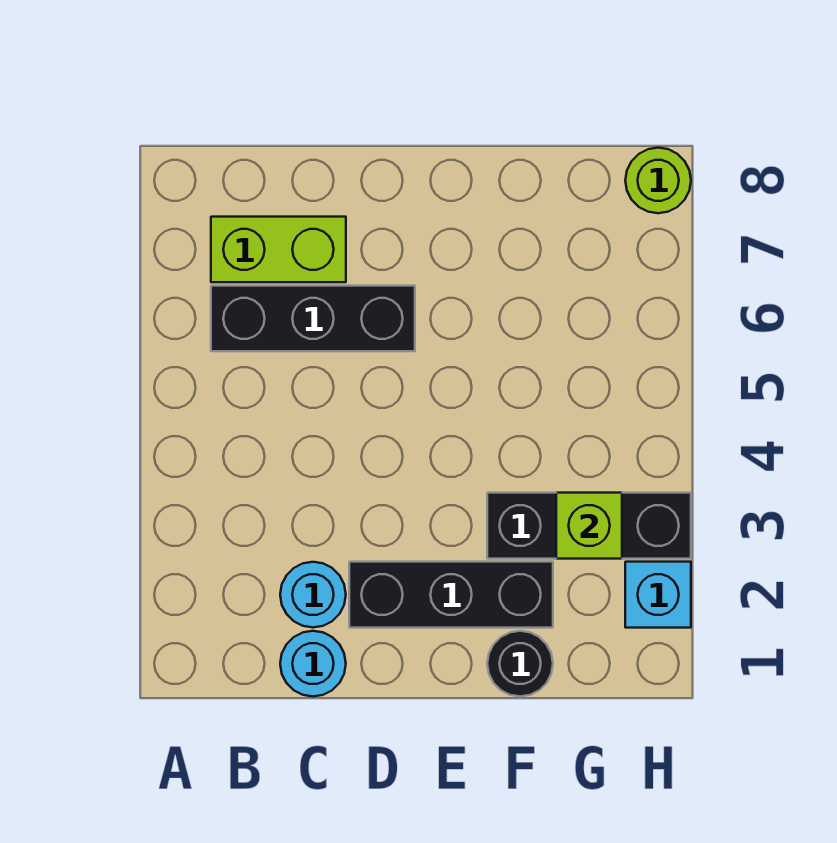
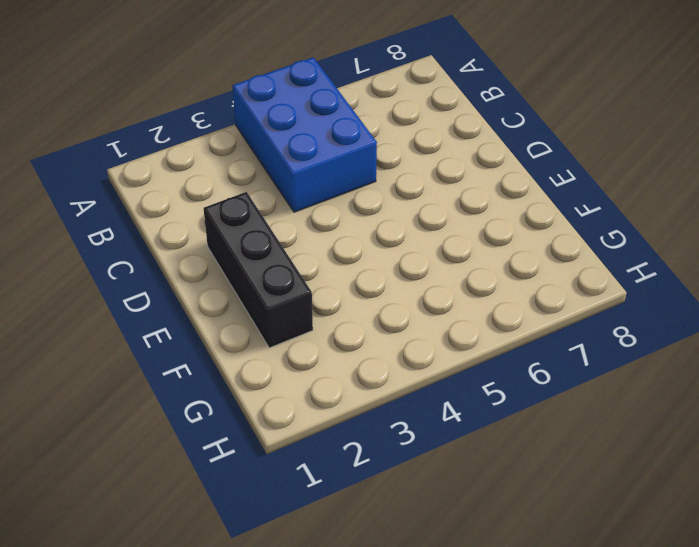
blue brick A4:C5 level 1 -> none
none -> black brick B6:D6 level 1
none -> lime brick B7:C7 level 1

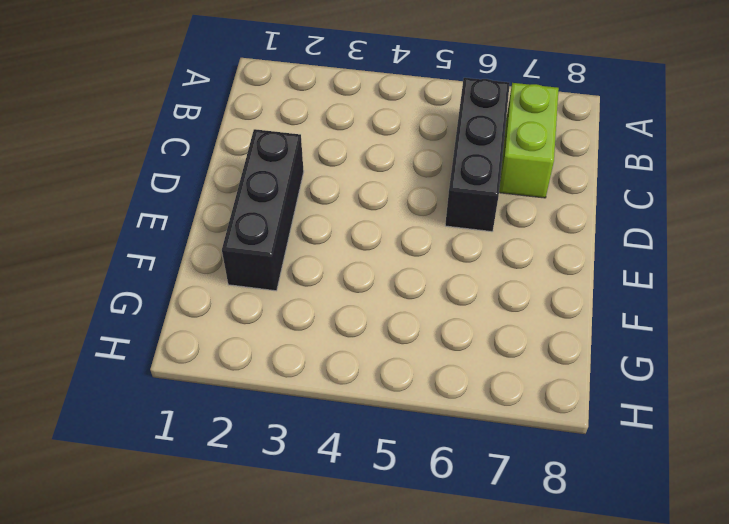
none -> cyan round brick C1 level 1
none -> cyan round brick C2 level 1

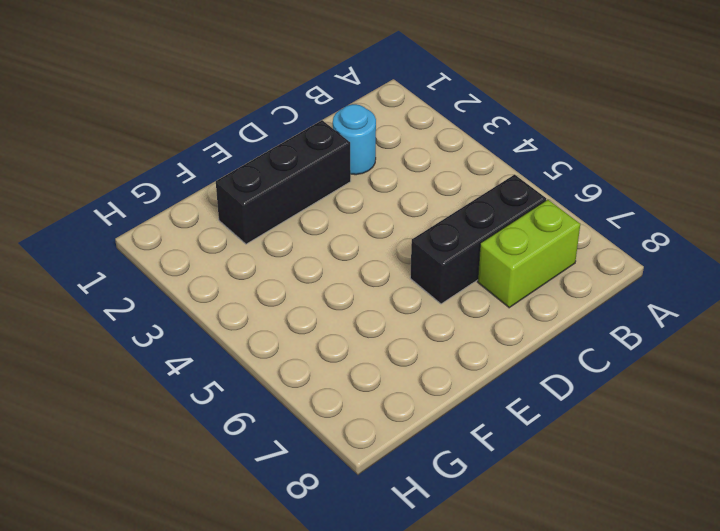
none -> cyan round brick C1 level 1
none -> black round brick F1 level 1

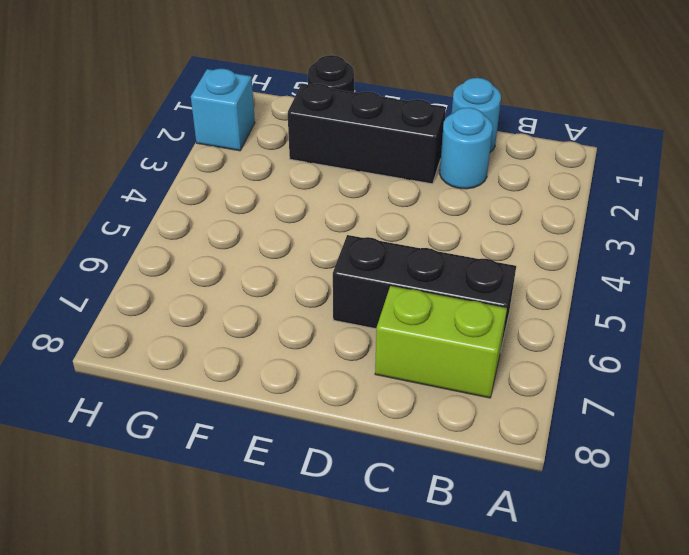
none -> black brick F3:H3 level 1
none -> lime round brick H8 level 1

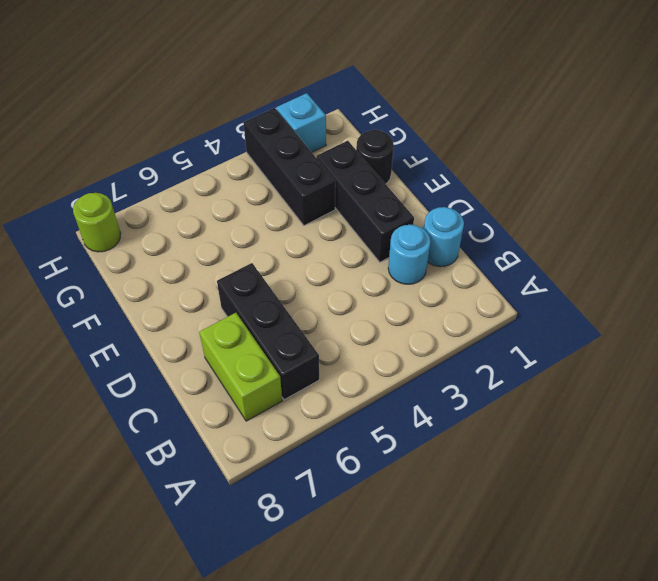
none -> lime brick G3 level 2

